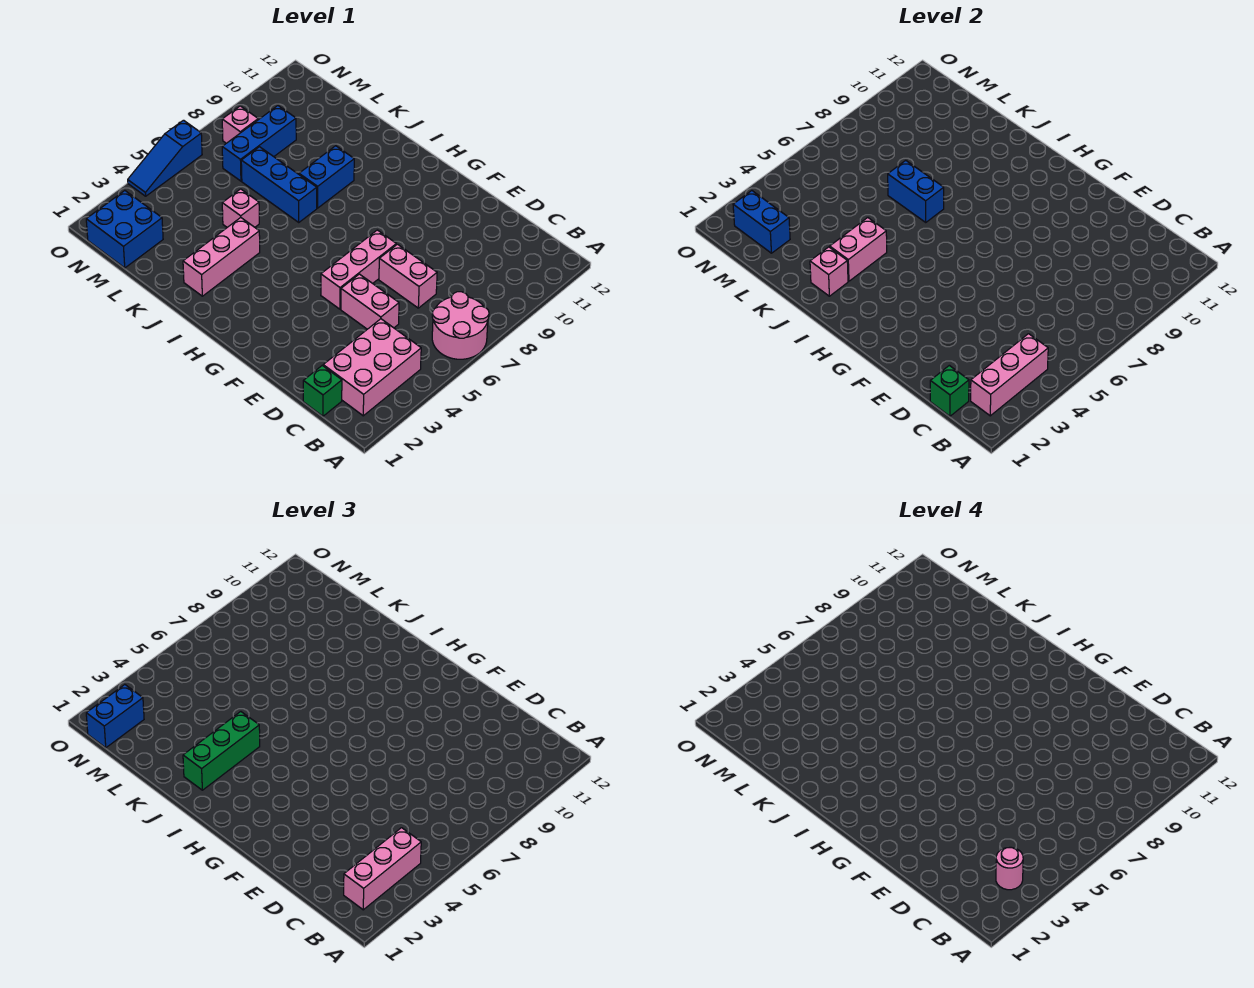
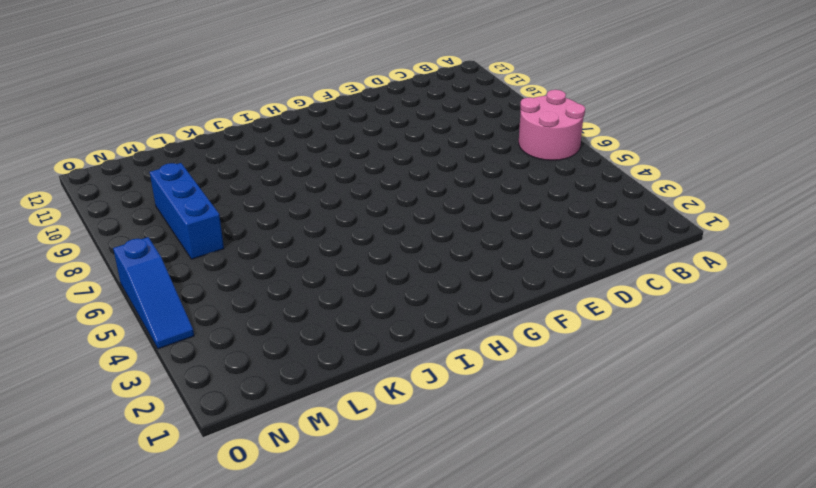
none -> pink brick B2:C4 level 1
none -> green brick C1 level 1
none -> pink brick D5:E5 level 1

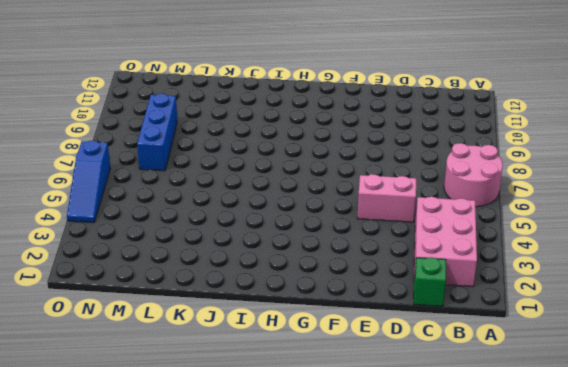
none -> pink brick D7:E7 level 1
none -> pink brick F5:F7 level 1
none -> pink brick J2:J4 level 1

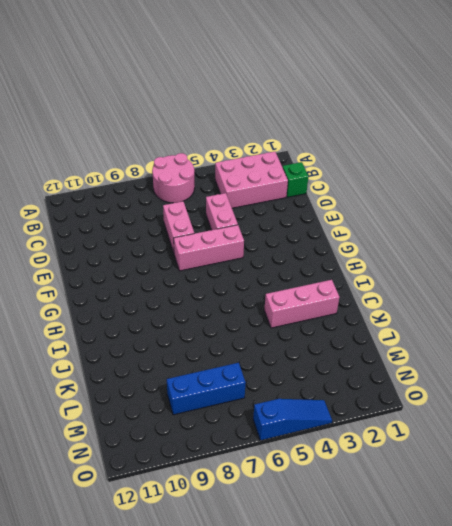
none -> blue brick J7:L7 level 1
none -> blue brick J8:J9 level 1
none -> pink brick K5 level 1

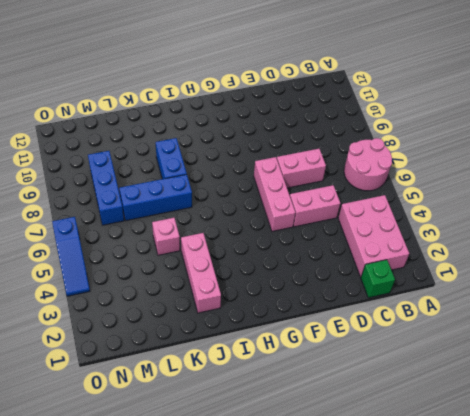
none -> blue brick M1:N2 level 1
none -> pink brick N8 level 1
none -> pink brick B2:B4 level 2

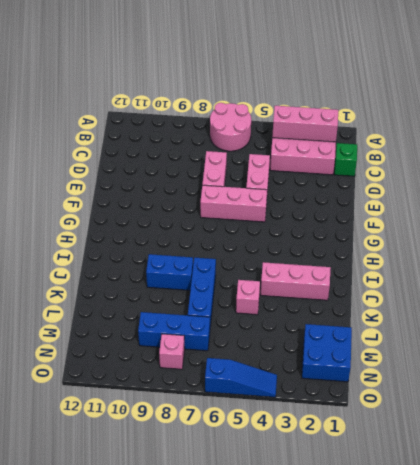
none -> green brick C1 level 2
none -> pink brick J2 level 2
none -> pink brick J3:J4 level 2

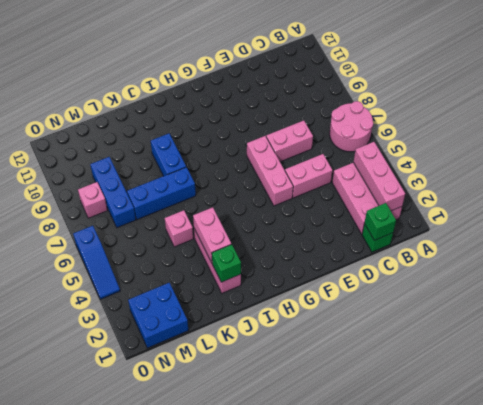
green brick J2 level 2 -> pink brick J2 level 2
none -> blue brick J7:K7 level 2
none -> blue brick M2:N2 level 2
none -> pink brick B2:B4 level 3

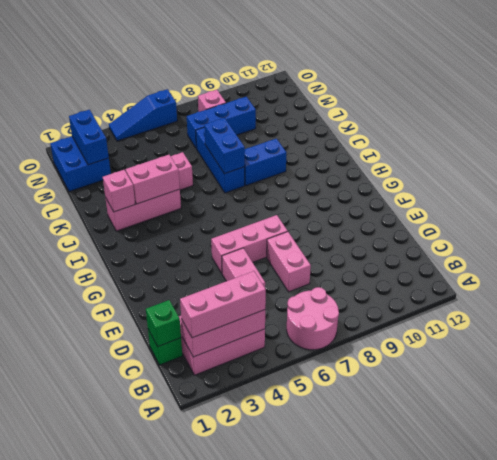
none -> green brick J2:J4 level 3
none -> blue brick N1:N2 level 3
none -> pink round brick B3 level 4

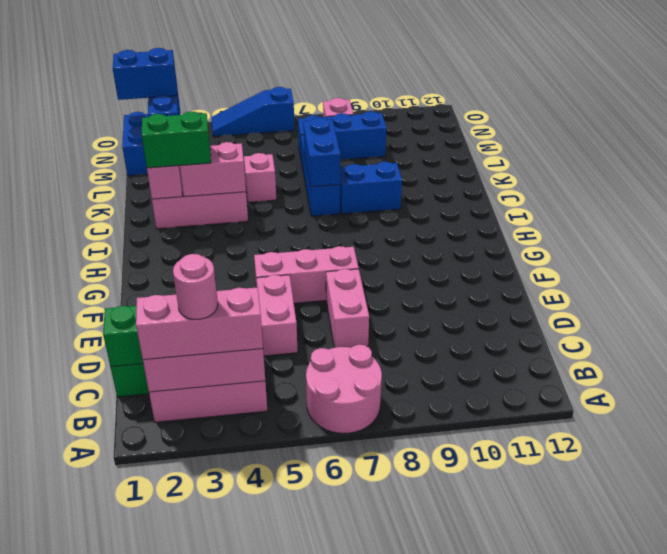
green brick J2:J3 level 3 -> green brick J2:J4 level 3

